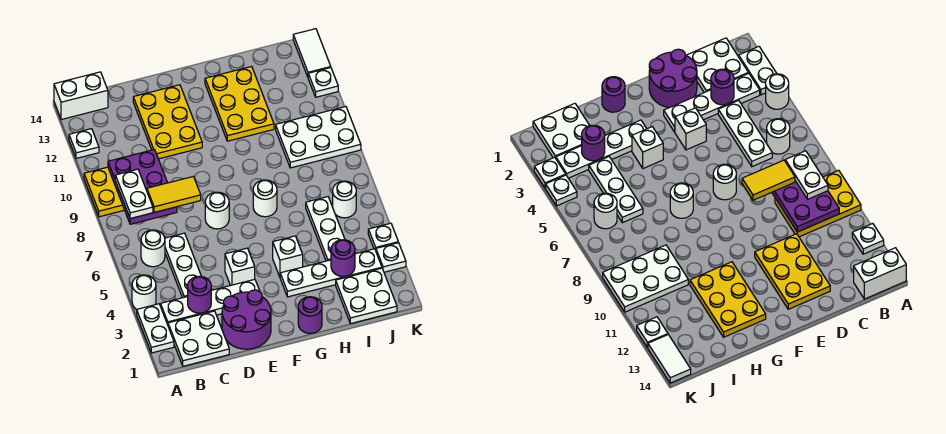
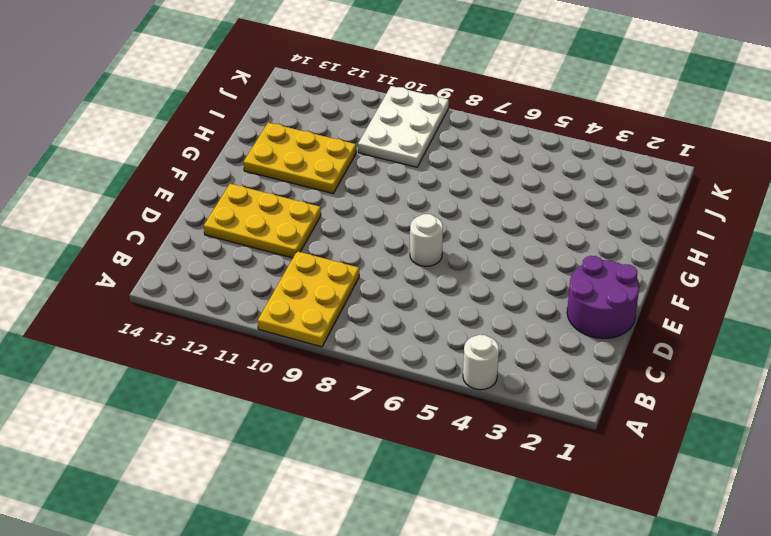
none -> white plate A2:A3 level 1
none -> white plate A12 level 1
none -> white brick A14:B14 level 1
none -> white plate B1:C2 level 1

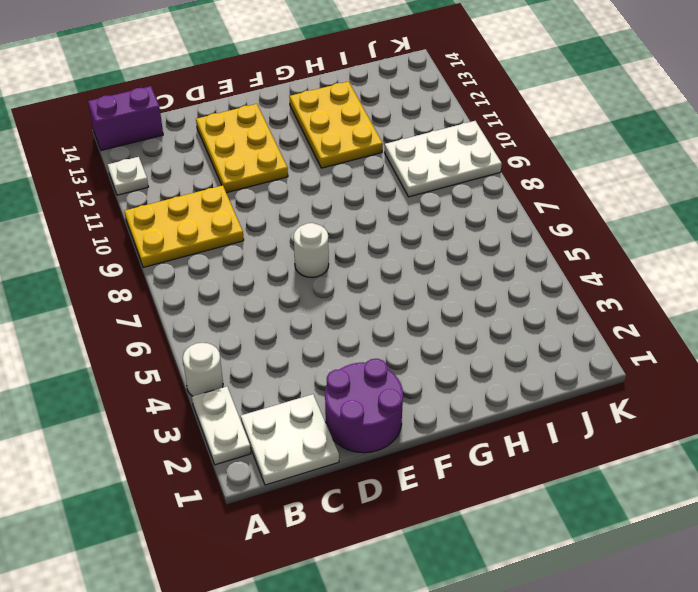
purple brick A14:B14 level 1 -> white brick A14:B14 level 1
none -> white plate B3:E3 level 1
none -> white round brick B6 level 1
none -> white plate C4:C6 level 1
none -> white brick E4 level 1

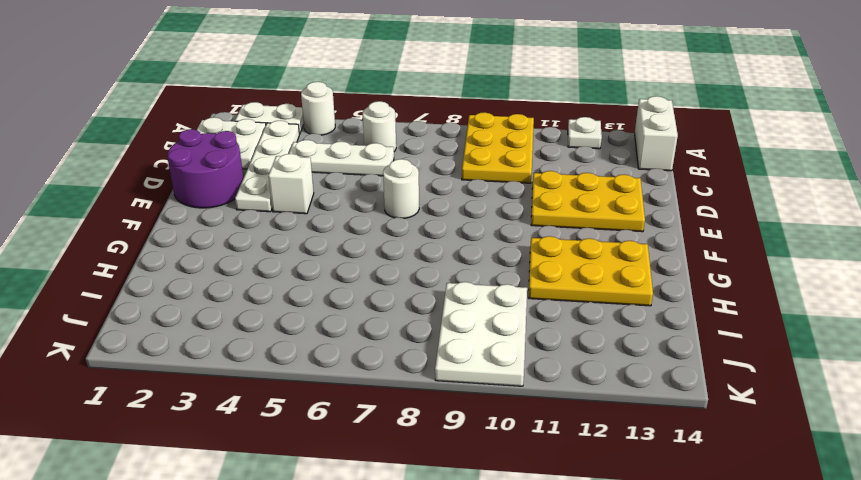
none -> purple round brick G1 level 1
none -> white plate G3:J3 level 1
none -> white brick G4 level 1
none -> white round brick G7 level 1

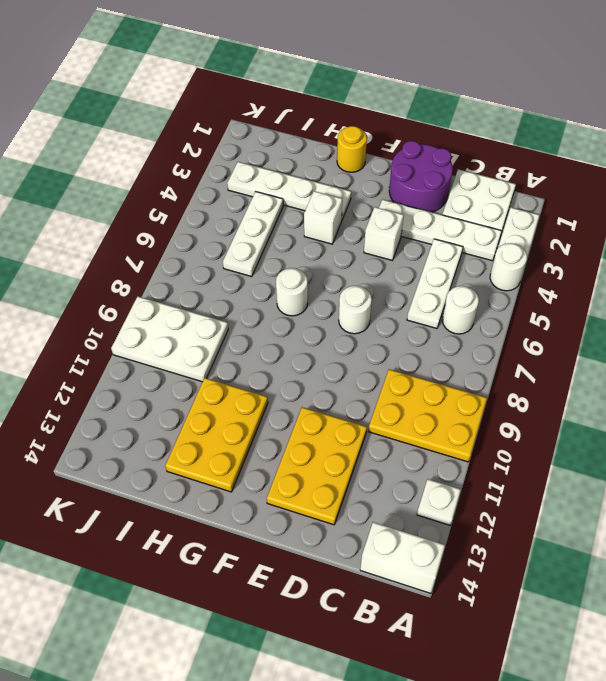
yellow round brick G1 level 1 -> purple round brick G1 level 1
none -> white plate I1:J2 level 1
none -> white round brick J6 level 1
none -> white plate K3 level 1
none -> white plate K4 level 1

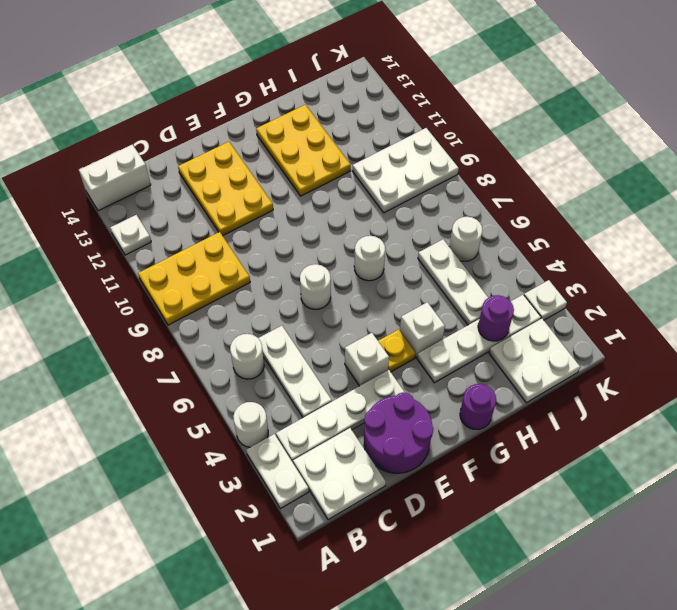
yellow plate F4 level 1 -> none
none -> white plate K4 level 1
none -> white plate K12 level 1
none -> white tile K13:K14 level 1
none -> purple plate B8:C10 level 2

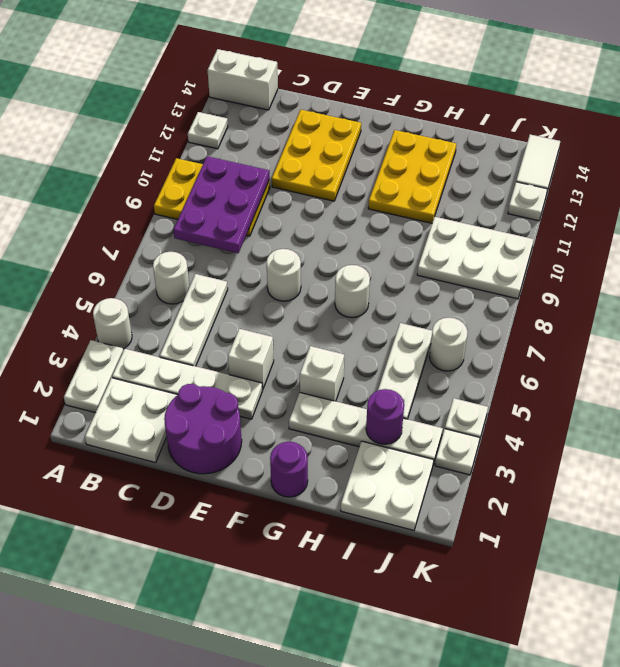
none -> purple round brick C3 level 2
none -> white plate B8:B9 level 3
none -> yellow tile C8:D8 level 3

